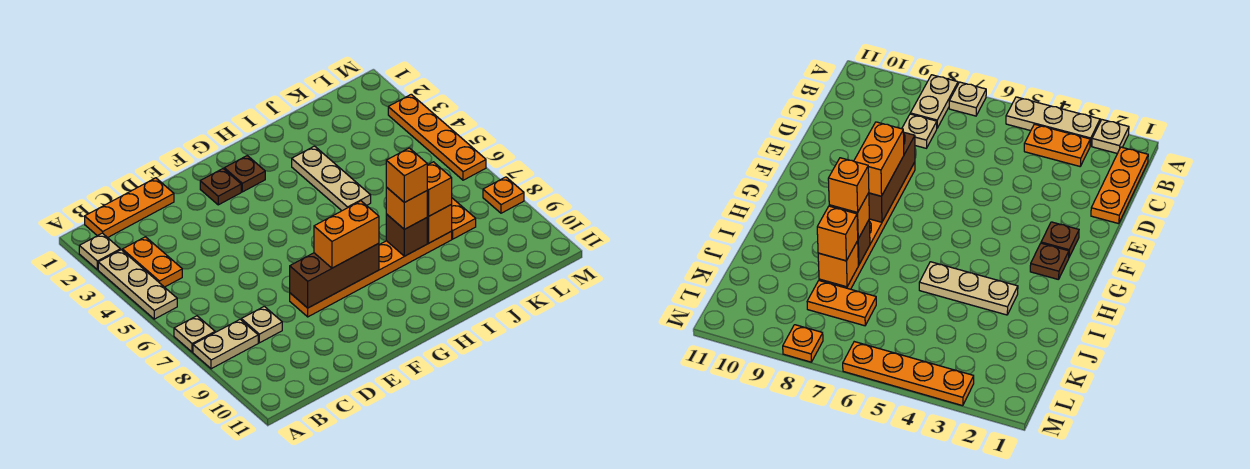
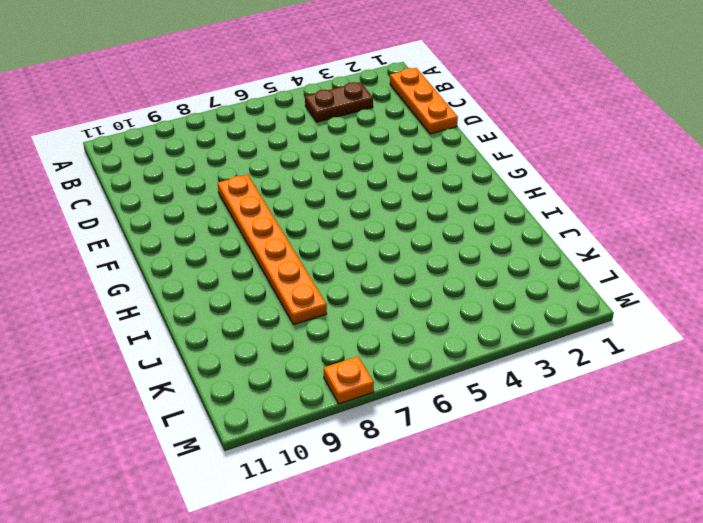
brown plate B3:B4 level 1 -> orange plate B3:B4 level 1
none -> tan plate A2 level 1
none -> tan plate A3:A5 level 1
none -> tan plate A7 level 1

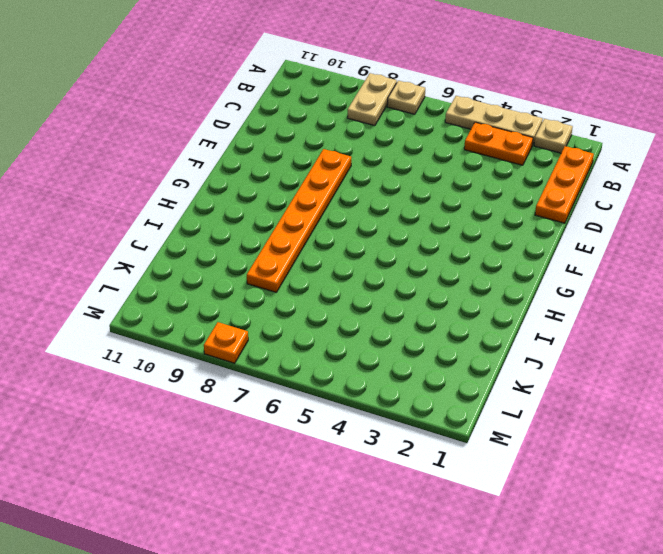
none -> tan plate C8 level 1
none -> brown plate F2 level 1
none -> brown plate G2 level 1

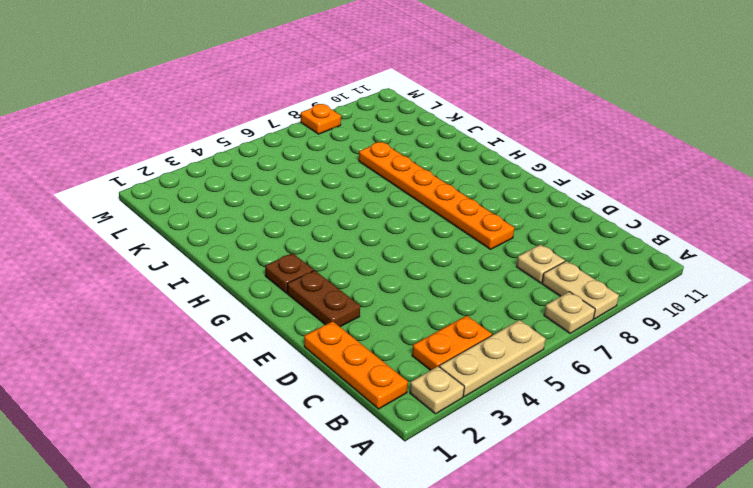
brown plate E2:F2 level 1 -> brown plate F2 level 1
none -> tan plate I3:I5 level 1
none -> orange plate K7:K8 level 1
none -> orange plate M3:M6 level 1

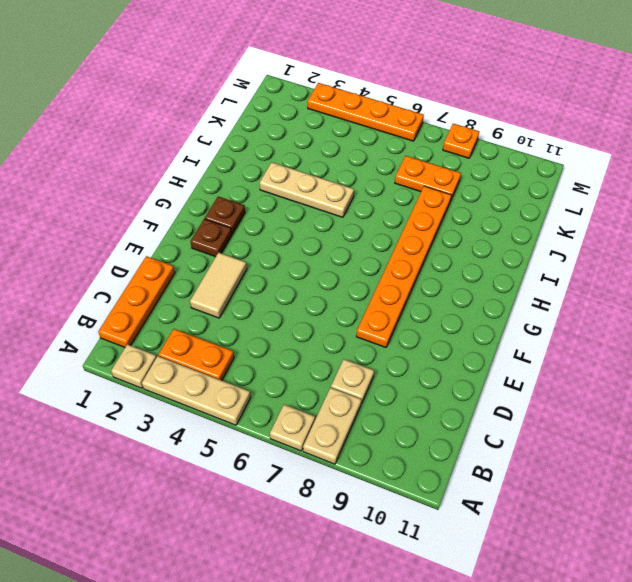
tan tile D3:E3 level 1 -> none
none -> brown brick E8:G8 level 2
none -> brown brick I8 level 2
none -> orange brick J8 level 2

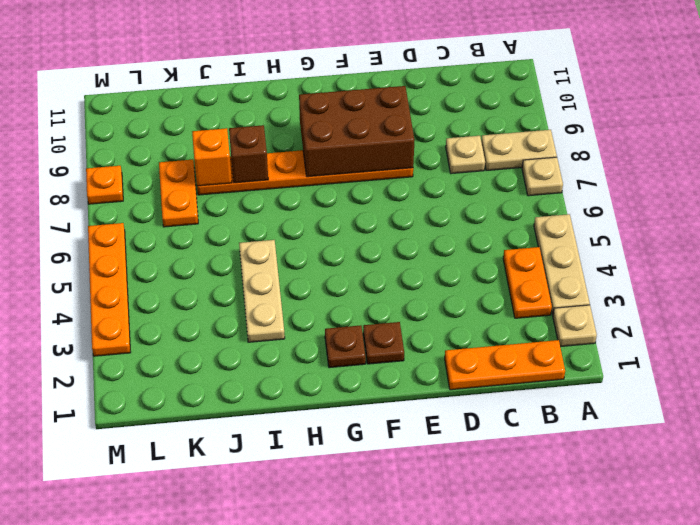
brown brick E8:G9 level 2 -> brown brick E8:G8 level 2
none -> orange brick F8:G8 level 3
none -> orange brick I8 level 3
none -> orange brick J8 level 3

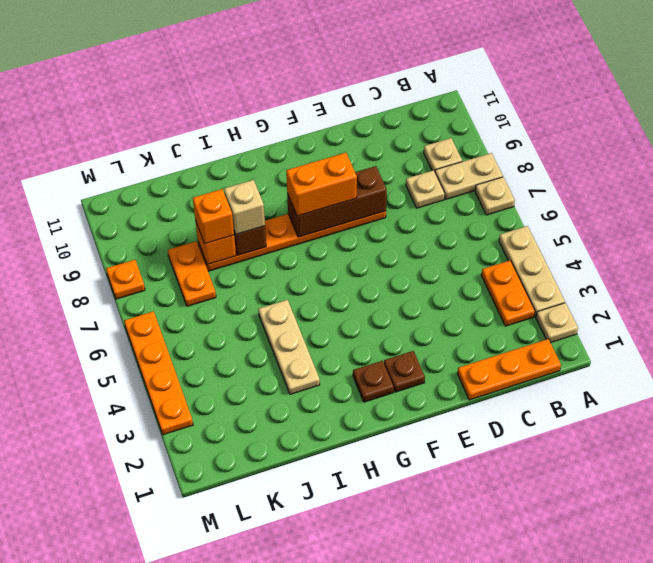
tan plate B9 level 1 -> none
tan brick I8 level 3 -> orange brick I8 level 3
none -> orange brick I8 level 4

